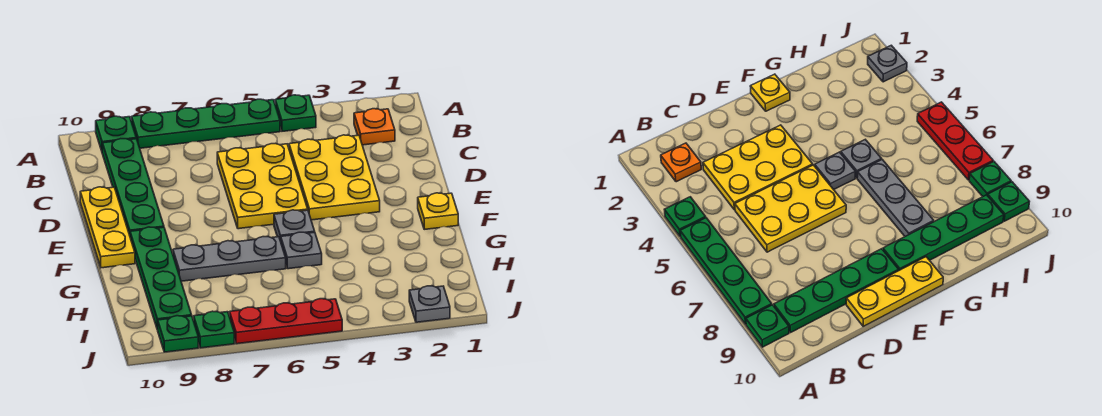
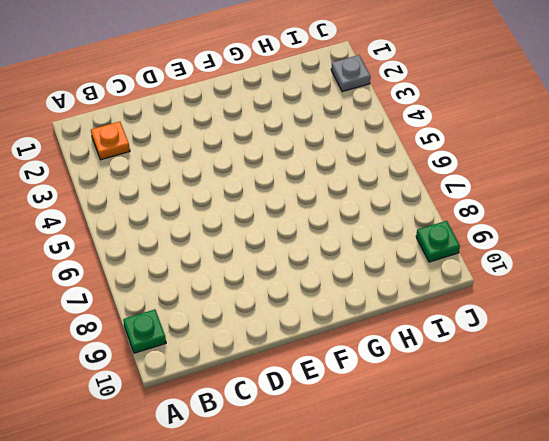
none -> green plate A4 level 1
none -> green plate A5:A8 level 1
none -> green plate B9:E9 level 1

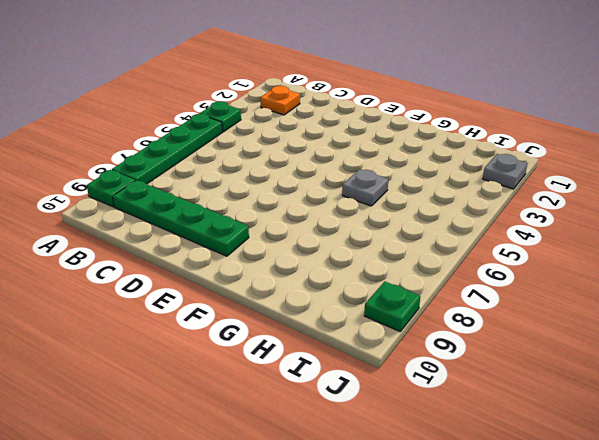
none -> yellow plate C3:E4 level 1
none -> yellow plate C5:E6 level 1
none -> yellow plate D10:F10 level 1

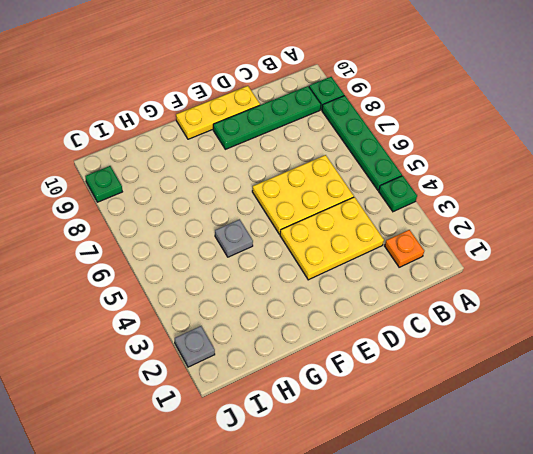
none -> yellow plate F1 level 1
none -> grey plate F5 level 1
none -> green plate F9:I9 level 1

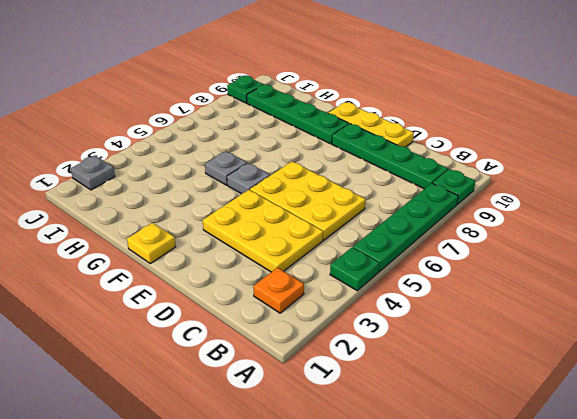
none -> grey plate G6:G8 level 1
none -> red plate J5:J7 level 1
none -> green plate J8 level 1

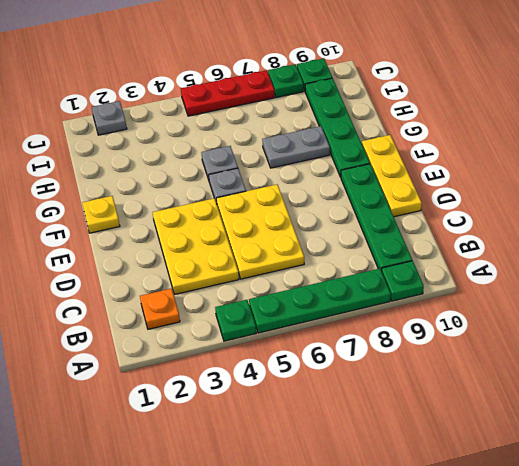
grey plate G7:G8 level 1 -> grey plate G6:G8 level 1

